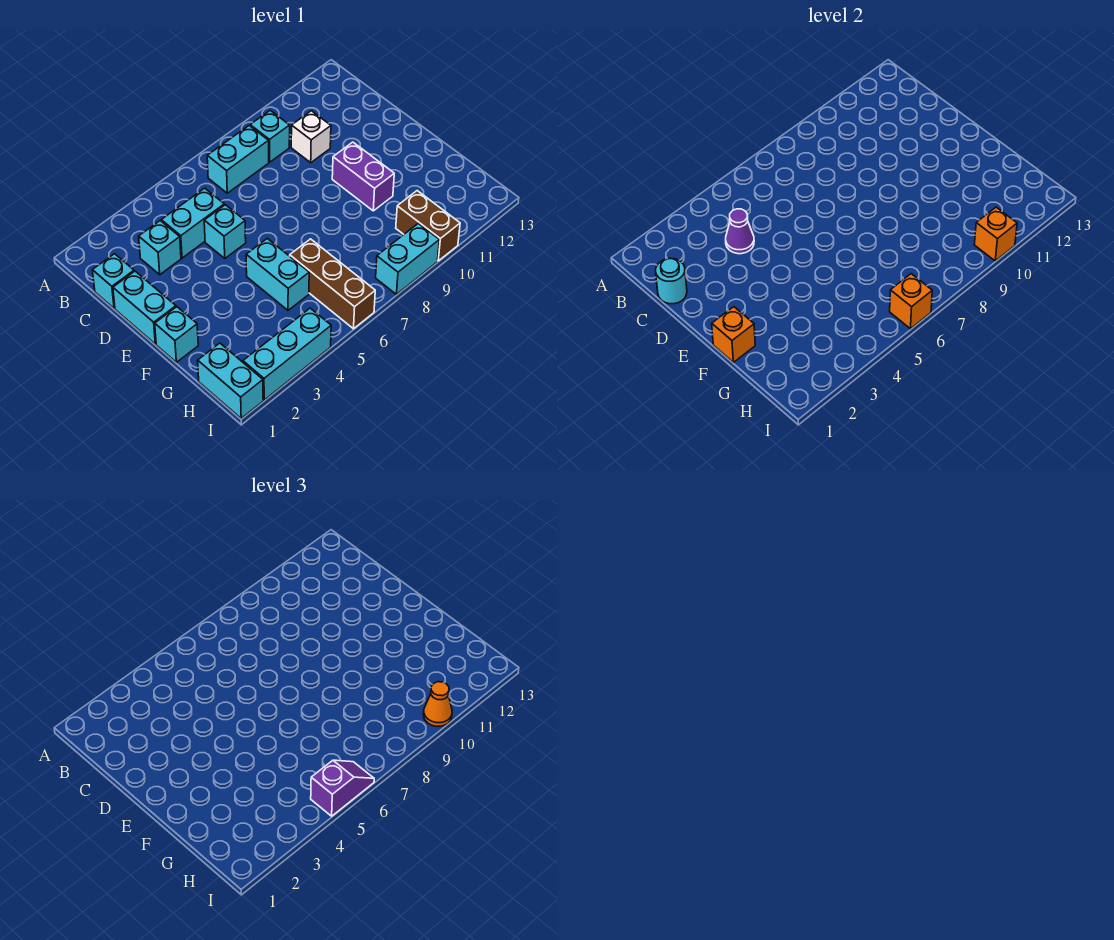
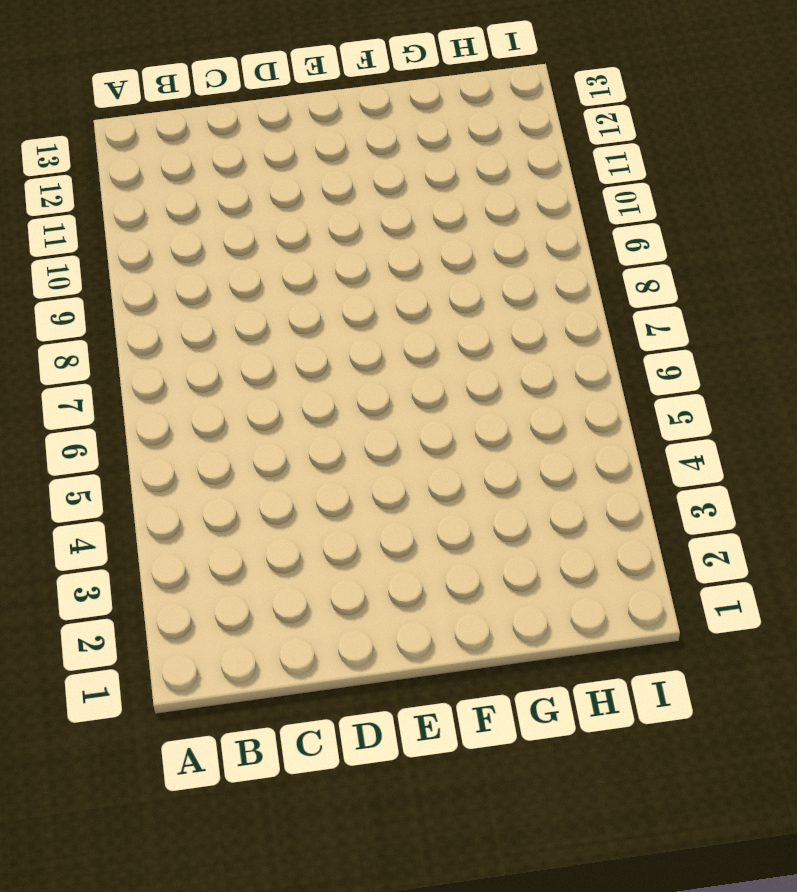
none -> cyan brick B7:B8 level 1
none -> cyan brick B9 level 1
none -> cyan brick C1 level 1

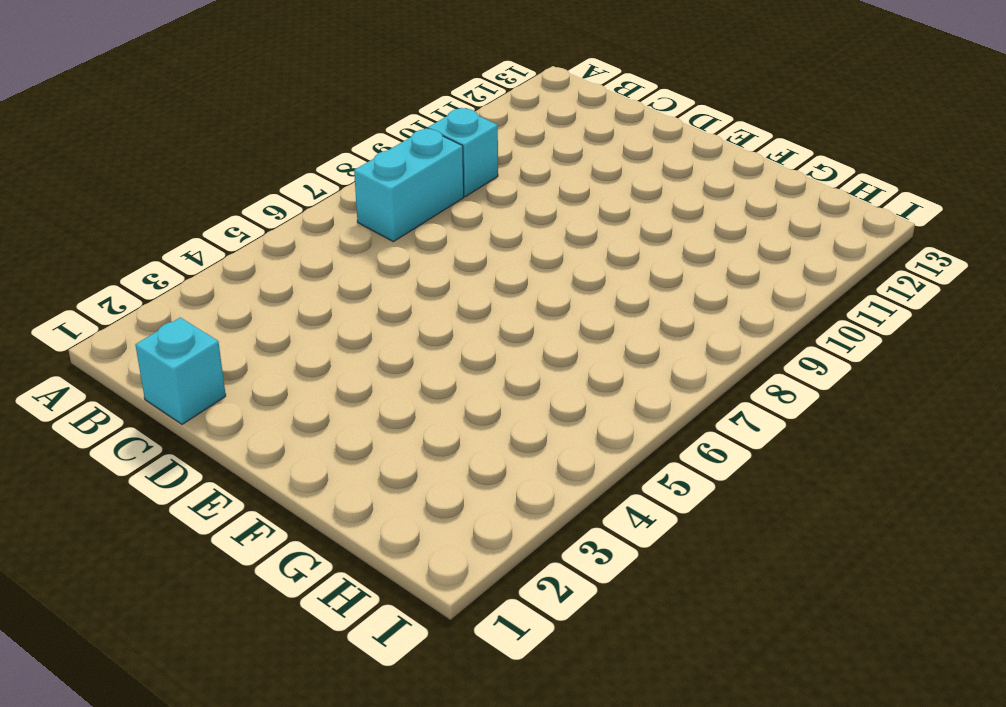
none -> cyan brick C3 level 1
none -> cyan brick C4:C5 level 1
none -> white brick C10 level 1

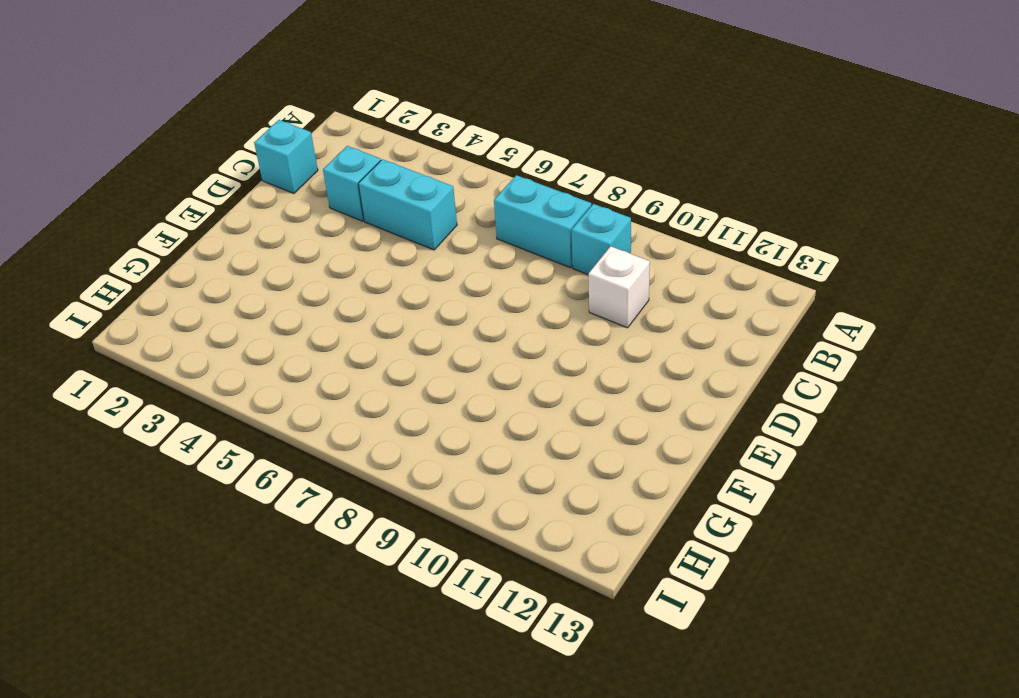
none -> cyan brick D1:E1 level 1
none -> cyan brick D5 level 1
none -> purple brick E10:F10 level 1

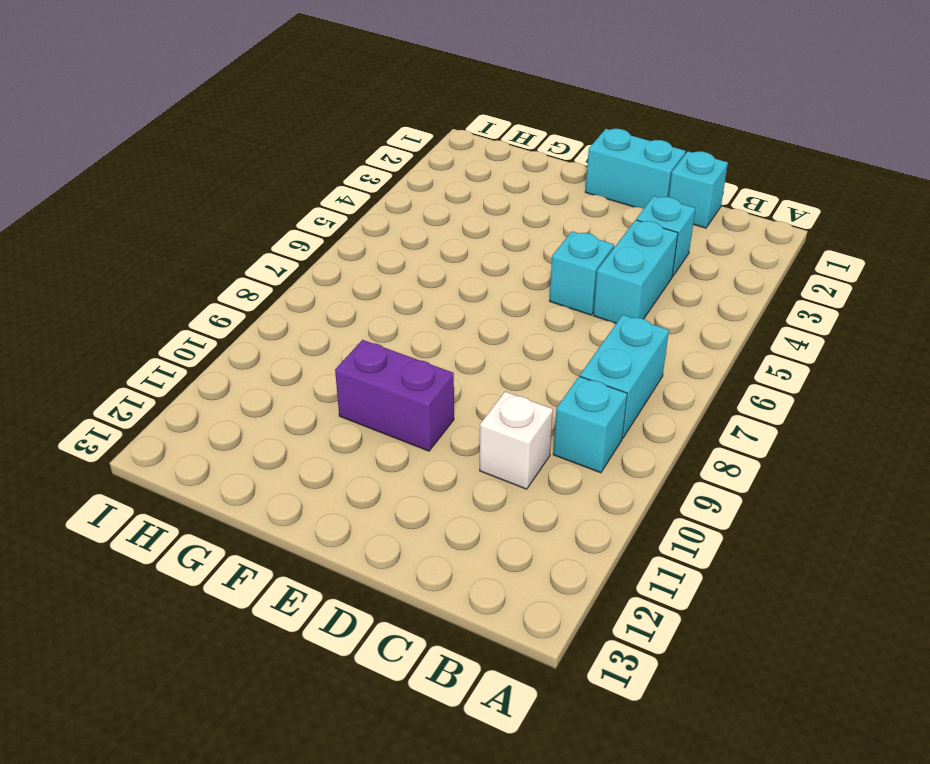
none -> cyan brick F1 level 1
none -> cyan brick F5:G5 level 1
none -> brown brick G6:I6 level 1

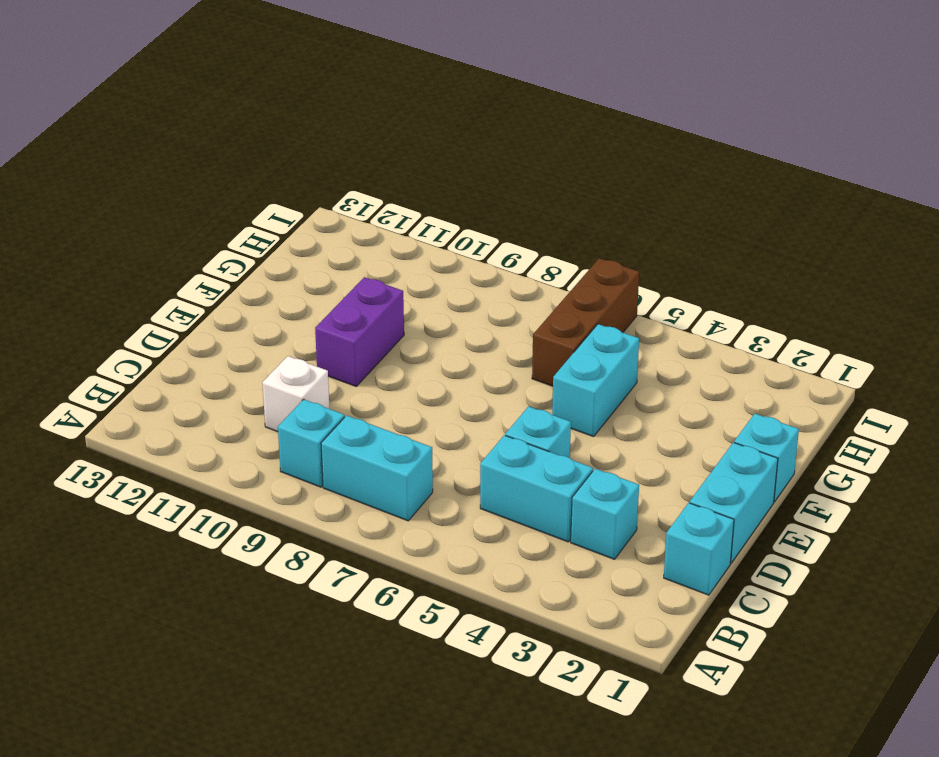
none -> cyan brick H1:I1 level 1
none -> brown brick H10:I10 level 1
none -> cyan brick I2:I4 level 1

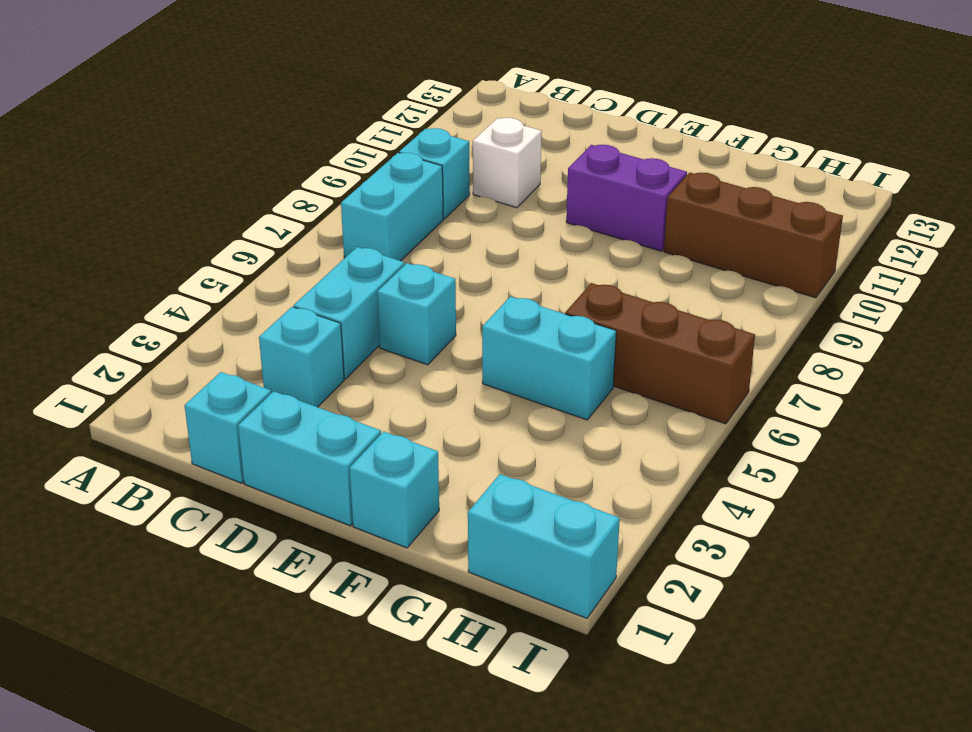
brown brick G10:I10 level 1 -> brown brick H10:I10 level 1
none -> cyan brick I2:I4 level 1
none -> cyan brick I8:I9 level 1
none -> cyan round brick C1 level 2

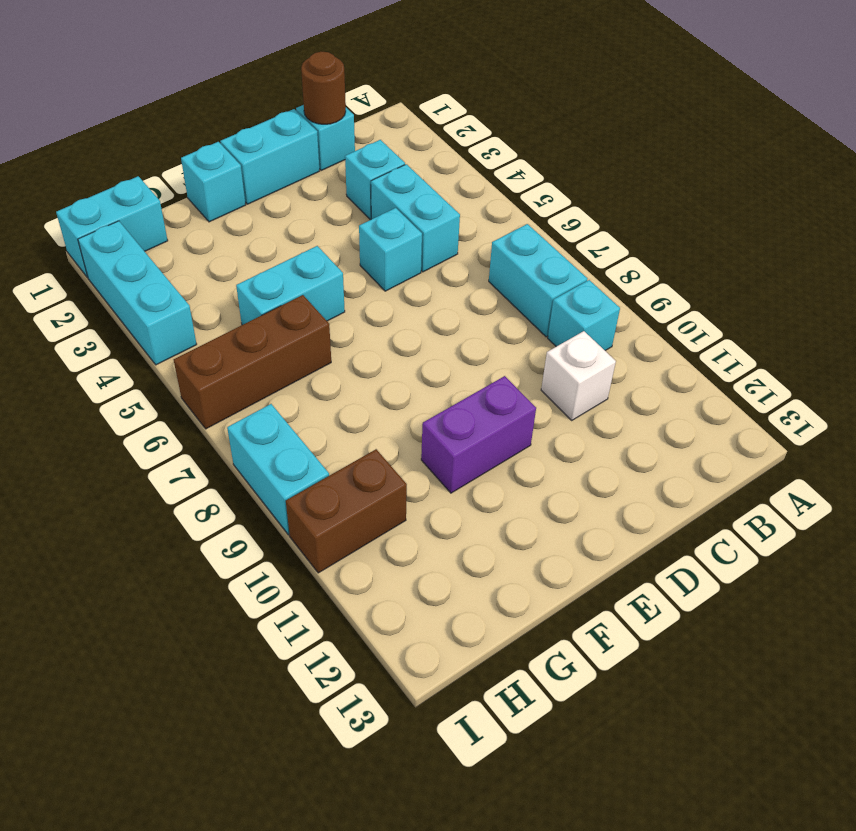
brown round brick C1 level 2 -> cyan round brick C1 level 2
none -> purple cone C4 level 2
none -> orange brick F1 level 2
none -> orange brick I6 level 2

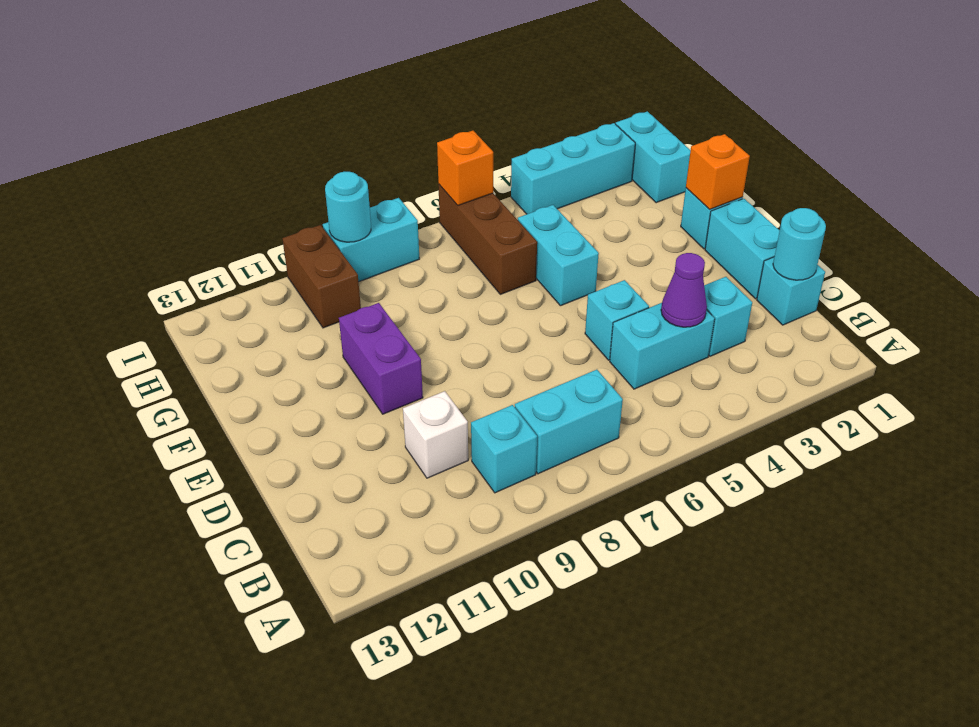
cyan round brick I9 level 2 -> none
none -> orange brick I10 level 2
none -> purple slope I5:I6 level 3 top 5
none -> orange cone I10 level 3

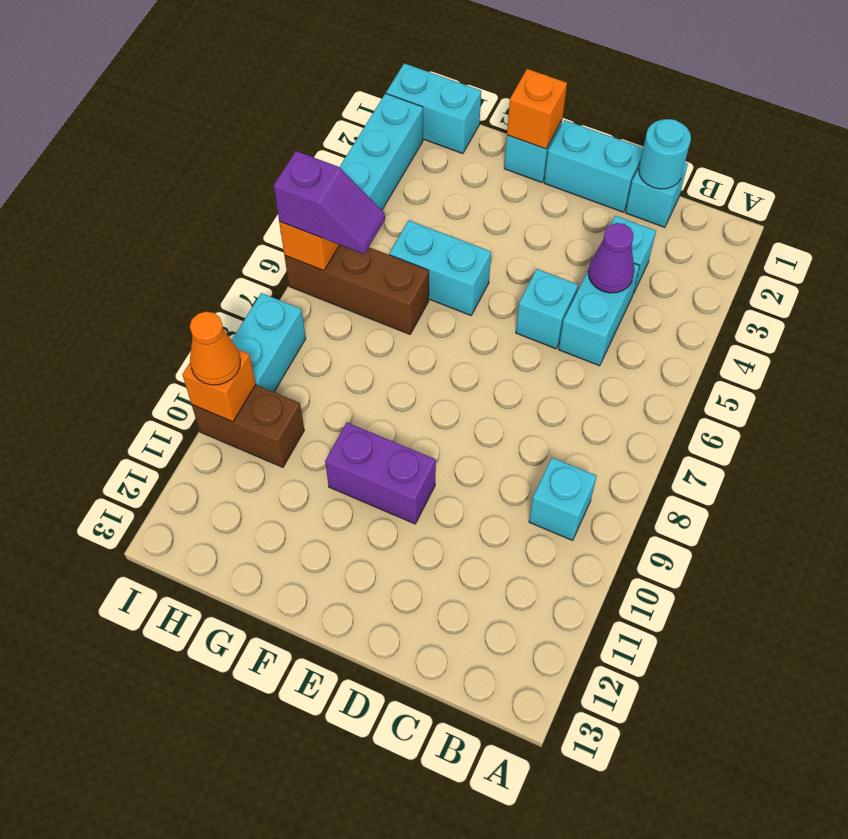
purple slope H6:I6 level 3 top I -> purple slope I5:I6 level 3 top 5
none -> cyan brick B7:B8 level 1
none -> white brick C10 level 1

